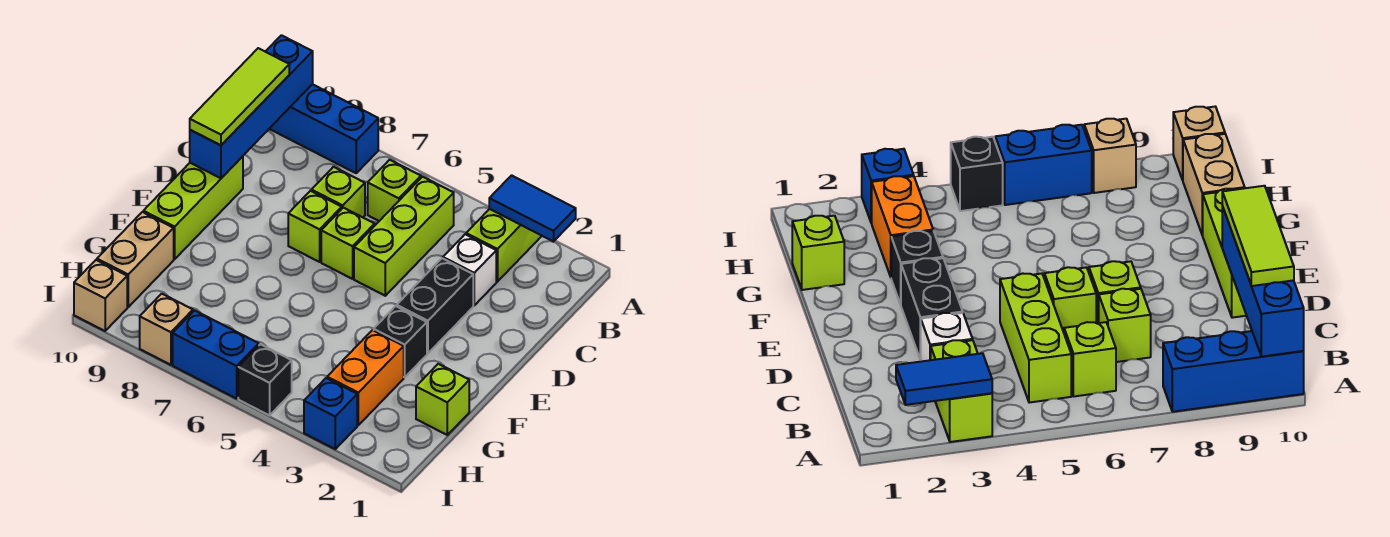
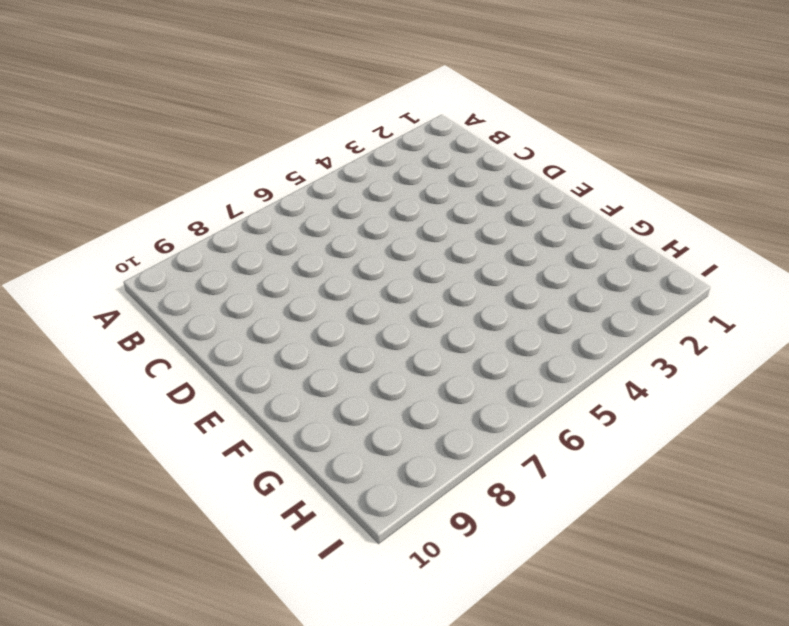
none -> lime brick A3:B3 level 1
none -> blue brick A8:A10 level 1
none -> lime brick B5:D5 level 1

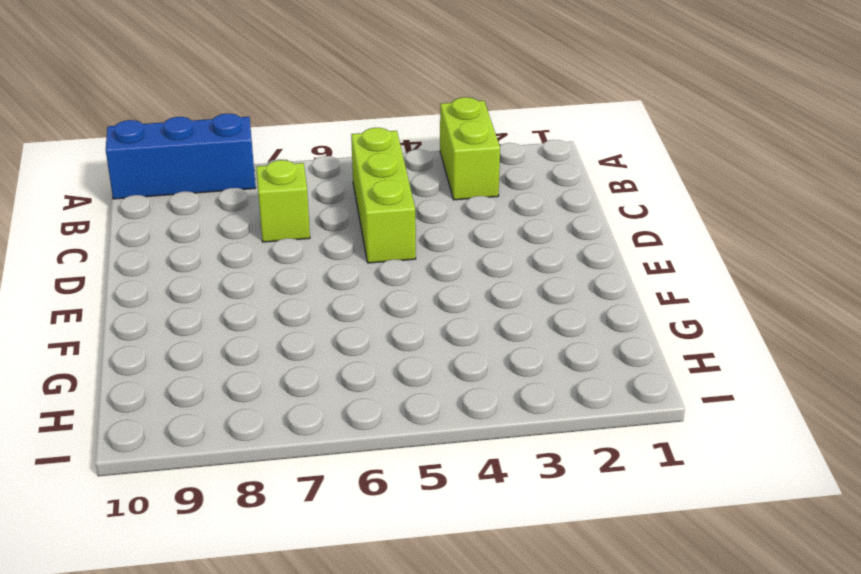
none -> lime brick B6 level 1
none -> white brick C3 level 1
none -> black brick D3:E3 level 1

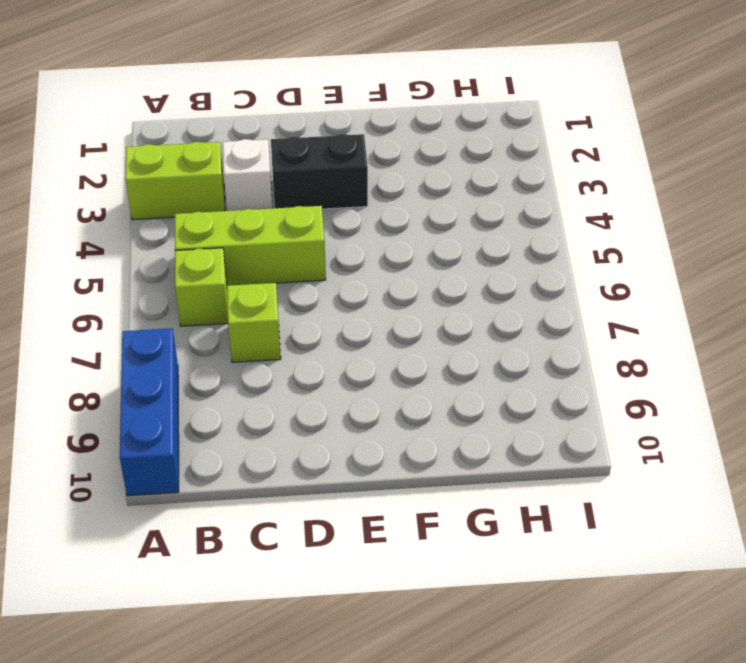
none -> lime brick D6 level 1
none -> lime brick D7 level 1
none -> lime brick D10:F10 level 1

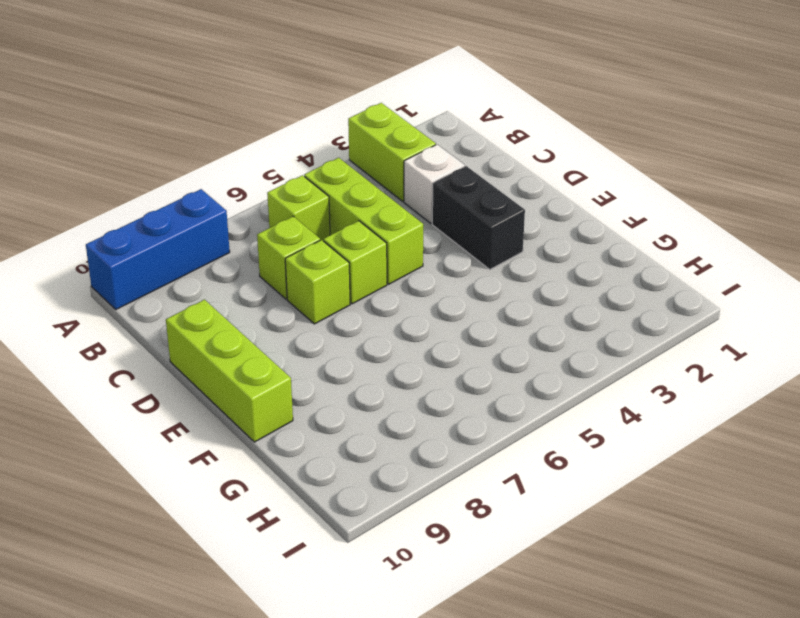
none -> black brick F3 level 1
none -> lime brick G1 level 1
none -> orange brick G3:H3 level 1

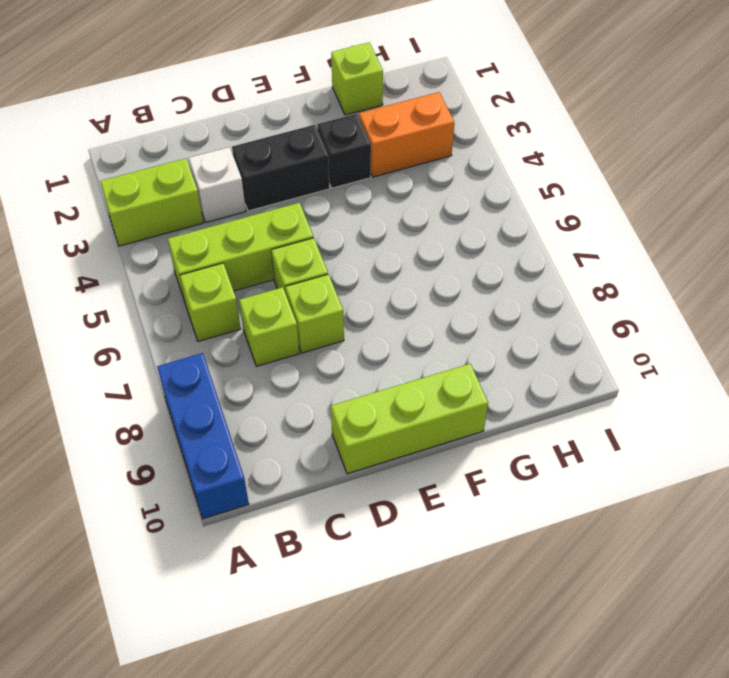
none -> tan brick G10:H10 level 1
none -> blue brick I3 level 1
none -> black brick I5 level 1

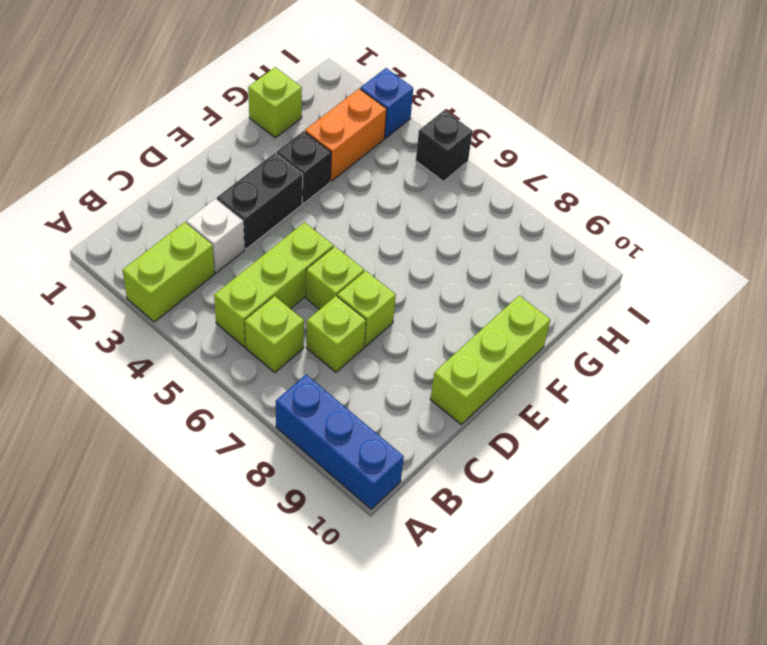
none -> tan brick G10:H10 level 1
none -> blue brick I6:I7 level 1
none -> tan brick I8 level 1

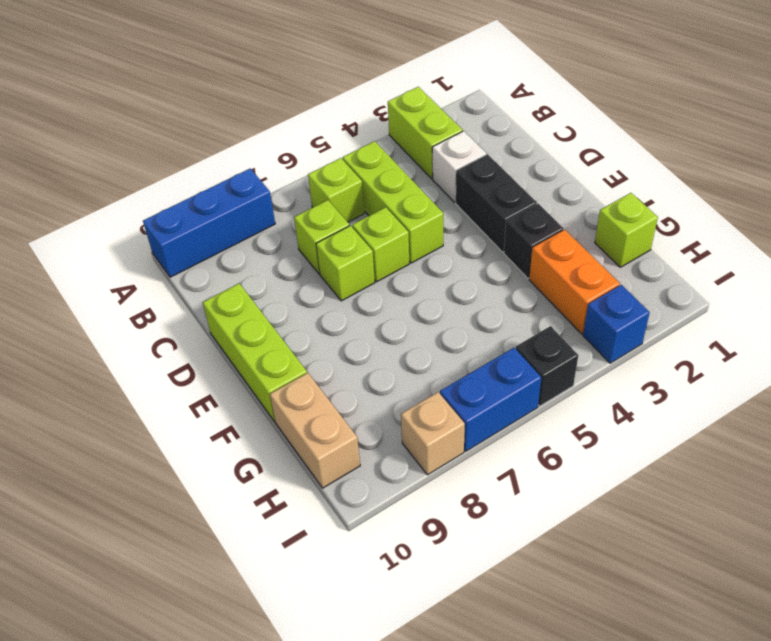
none -> tan brick I10 level 1
none -> blue tile A2:A3 level 2
none -> blue brick A10:D10 level 2

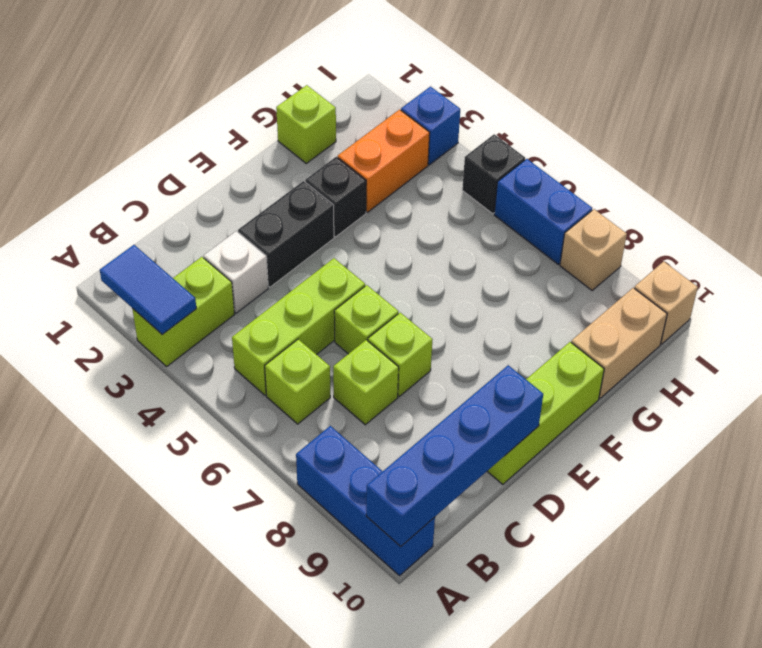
none -> lime tile B10:D10 level 3

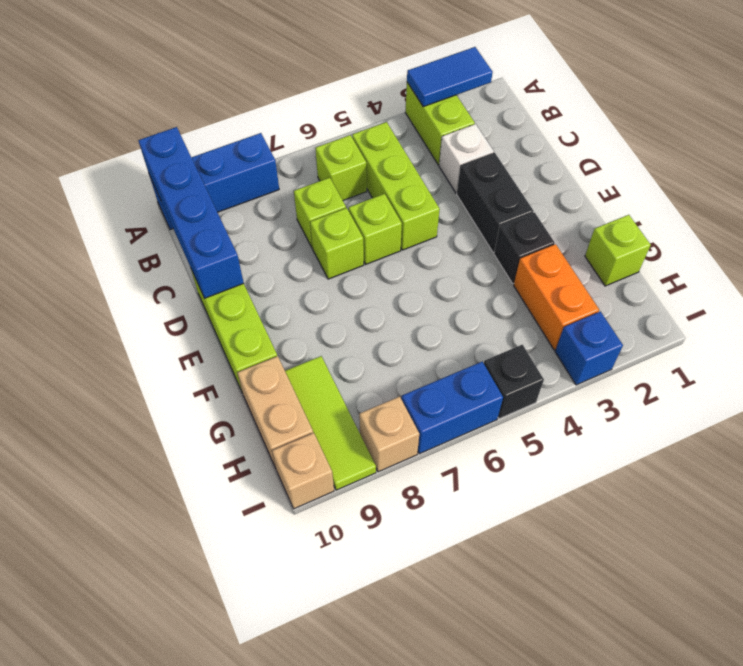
lime tile G9:I9 level 1 -> lime tile B10:D10 level 3

